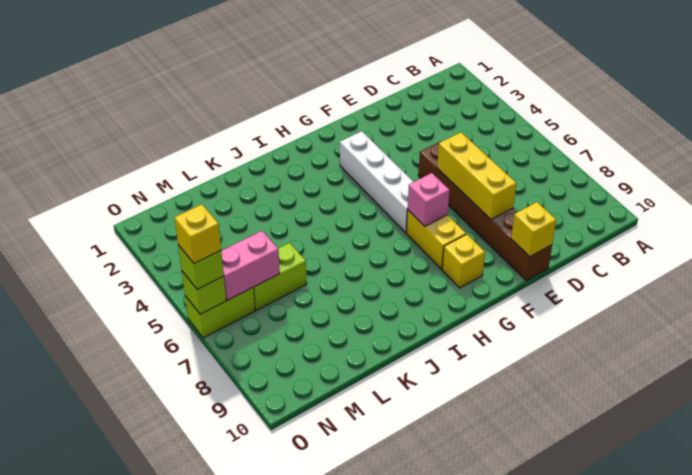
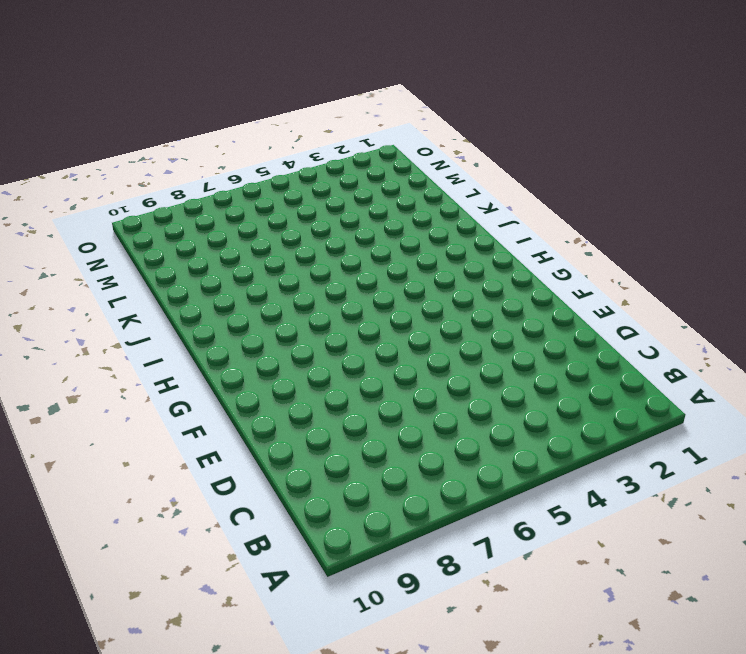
none -> brown brick E5:E10 level 1
none -> white brick G3:G6 level 1
none -> yellow brick G7:G8 level 1

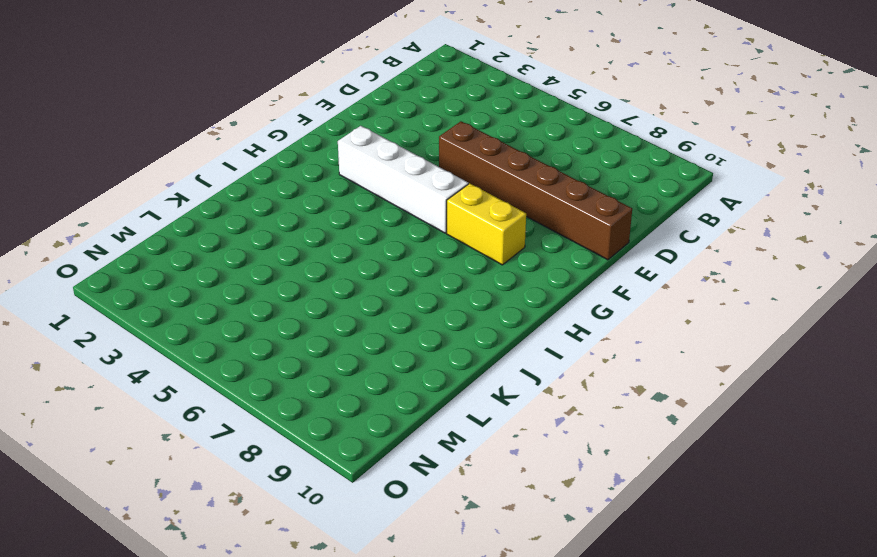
none -> yellow brick G9 level 1
none -> lime brick L6:M6 level 1
none -> lime brick N6:O6 level 1

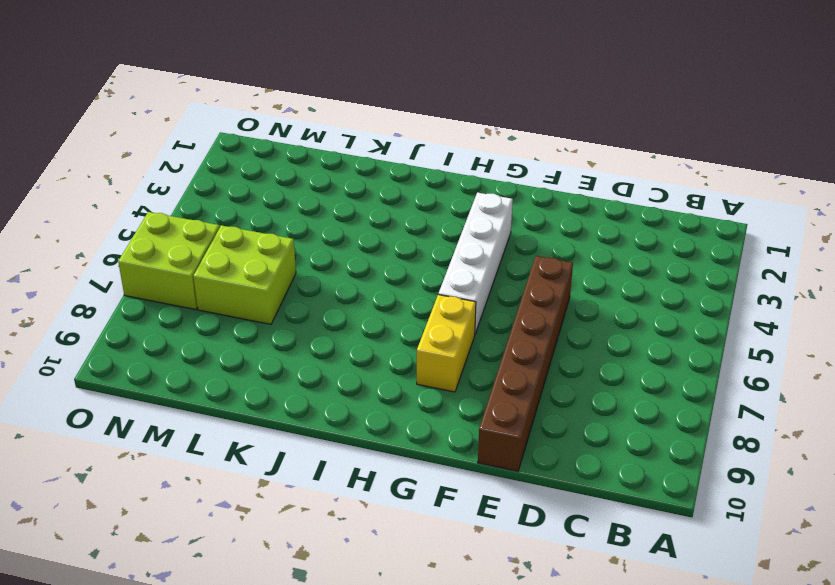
lime brick L6:M7 level 1 -> lime brick L6:M6 level 1
lime brick N6:O7 level 1 -> lime brick N6:O6 level 1
none -> yellow brick G9 level 1
none -> yellow brick E6:E8 level 2
none -> yellow brick E10 level 2

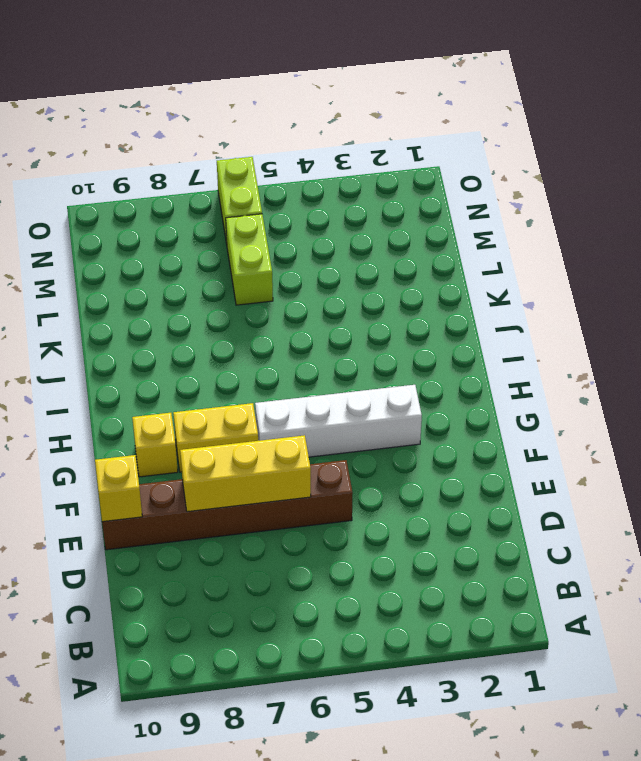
none -> pink brick G7 level 2
none -> pink brick M6:N6 level 2
none -> lime brick O6 level 2

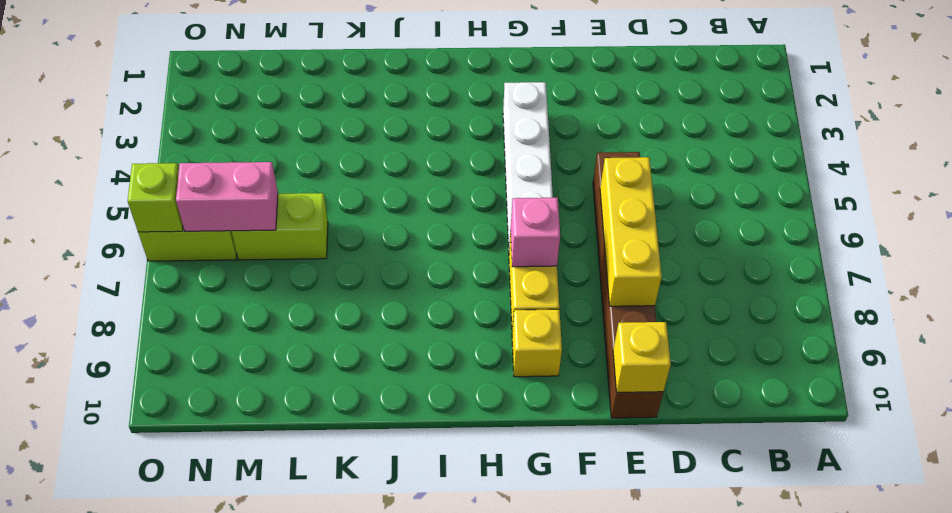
none -> lime brick O6 level 3
none -> yellow brick O6 level 4

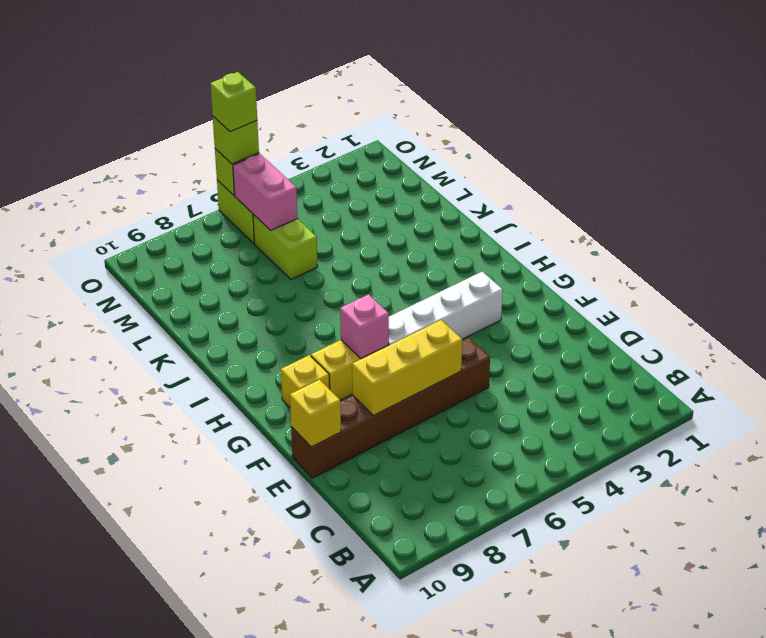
lime brick O6 level 4 -> yellow brick O6 level 4

